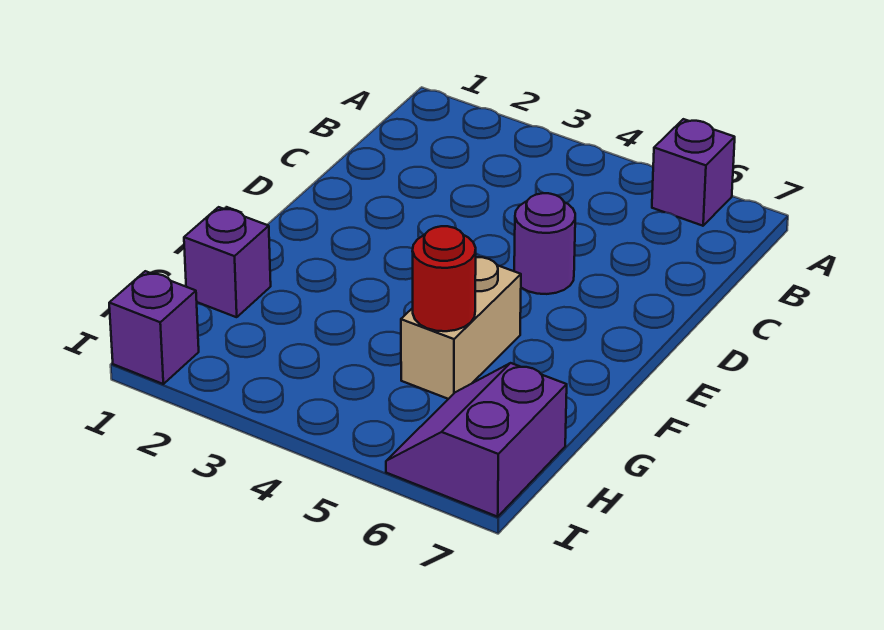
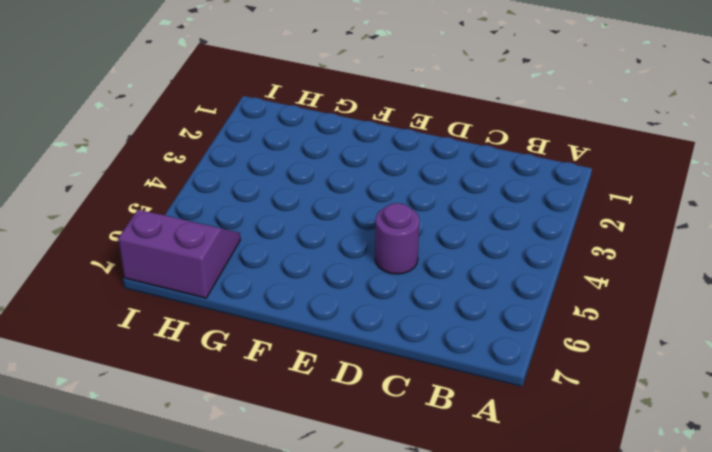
none -> purple brick A6 level 1
none -> tan brick F5:G5 level 1

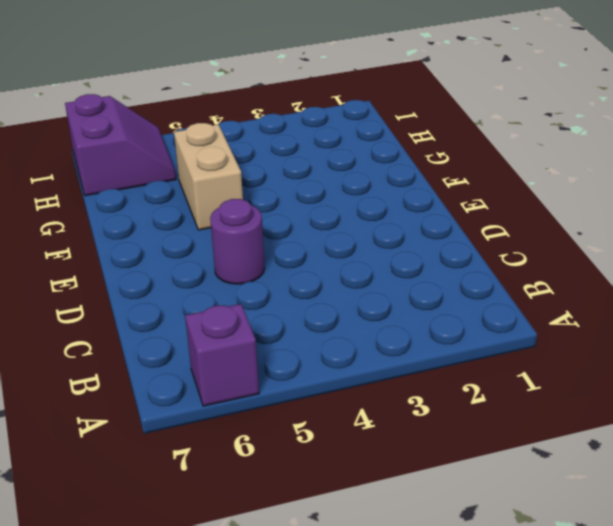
none -> purple brick G1 level 1
none -> purple brick I1 level 1

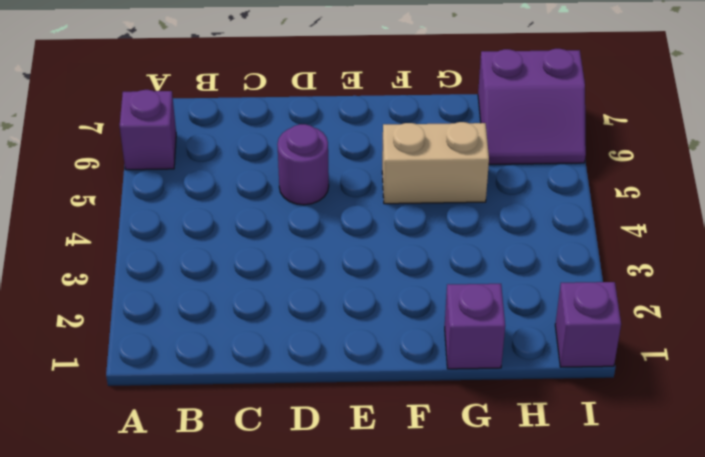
none -> red round brick G5 level 2

